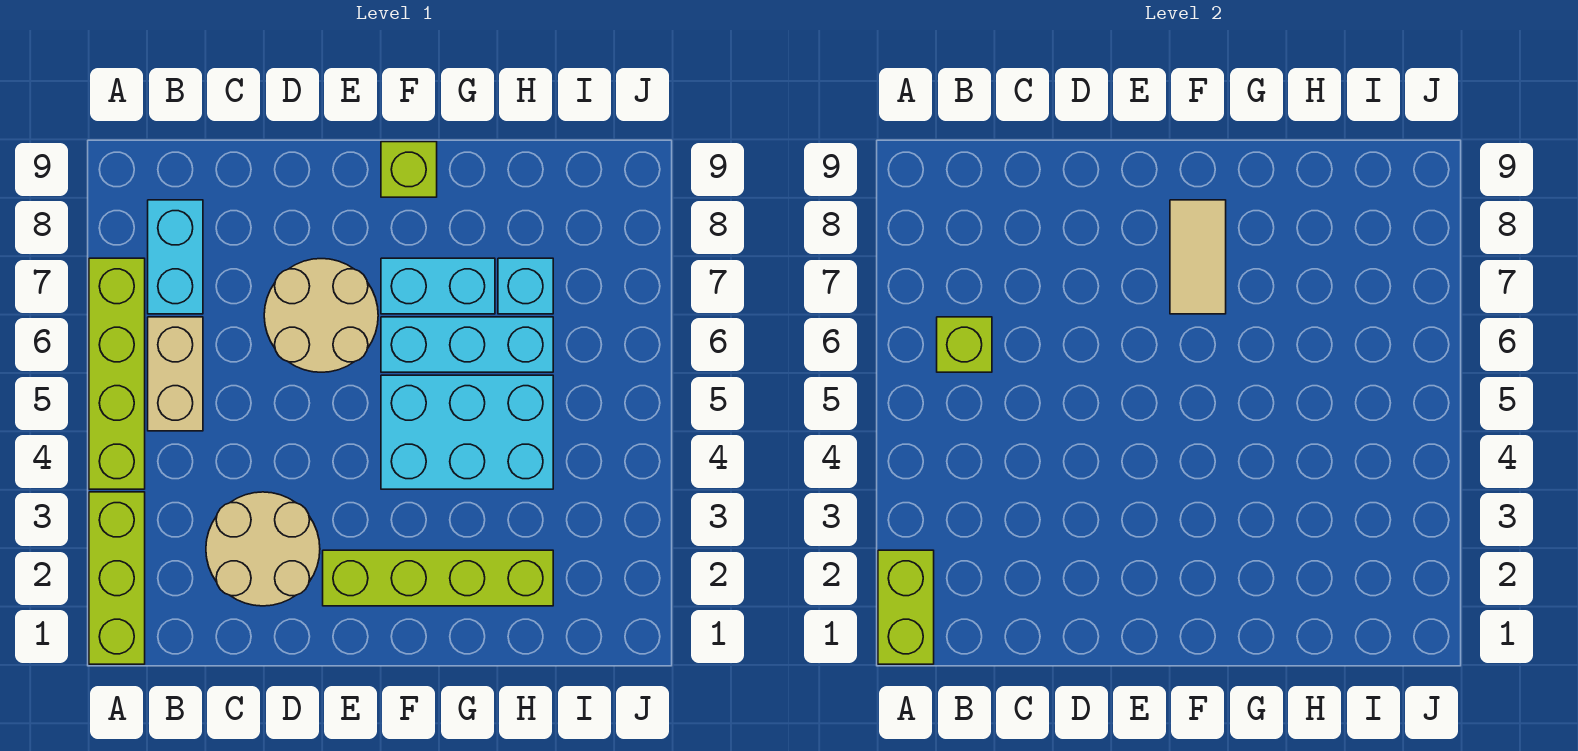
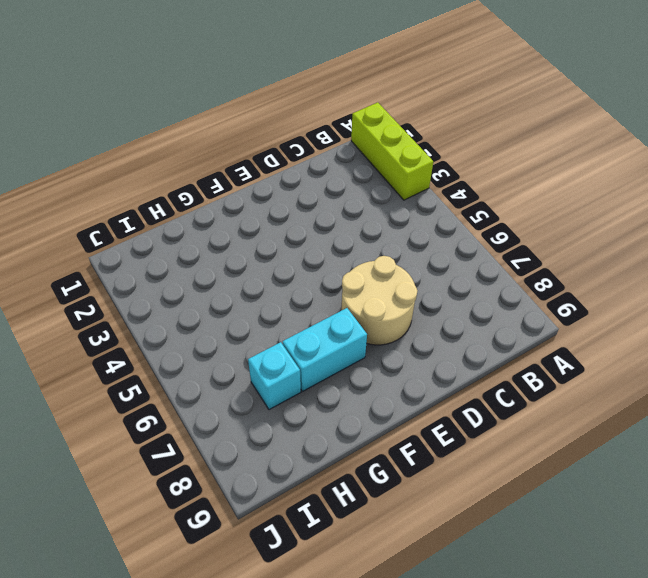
none -> lime brick A4:A7 level 1
none -> tan brick B5:B6 level 1
none -> cyan brick B7:B8 level 1

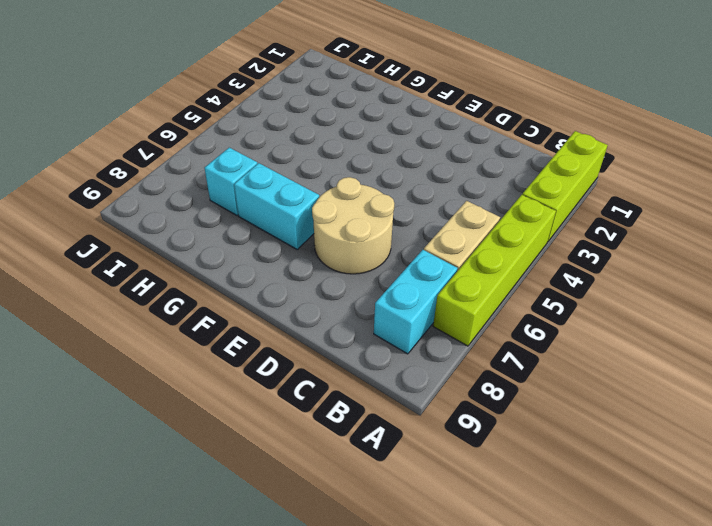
none -> tan round brick C2:D3 level 1
none -> lime brick E2:H2 level 1
none -> cyan brick F4:H5 level 1

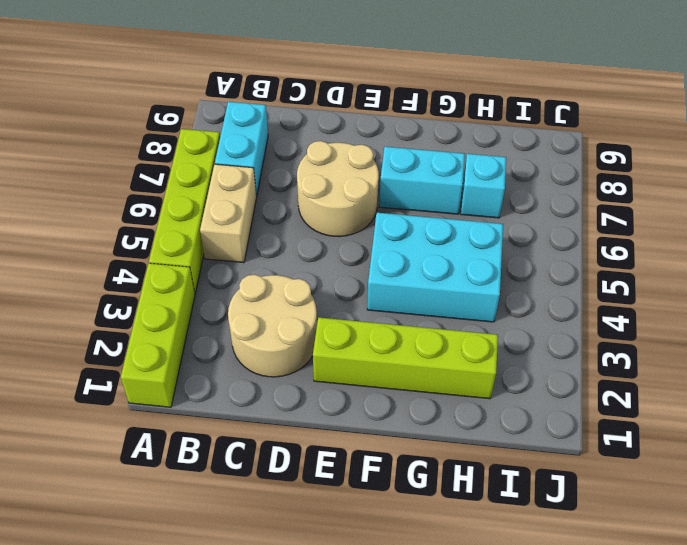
none -> cyan brick F6:H6 level 1
none -> lime brick F9 level 1
none -> lime brick A1:A2 level 2

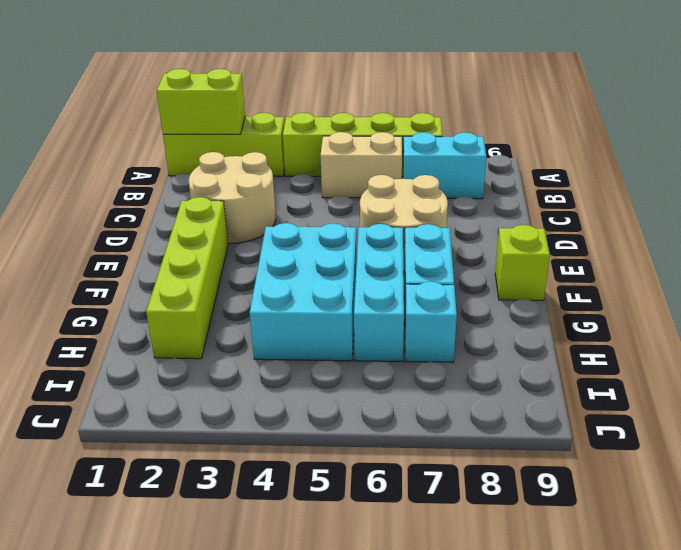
none -> lime brick B6 level 2
none -> tan tile F7:F8 level 2

